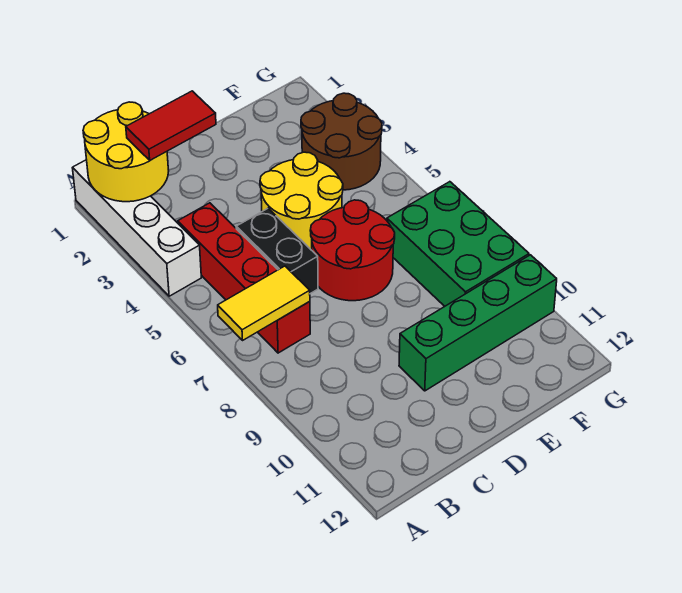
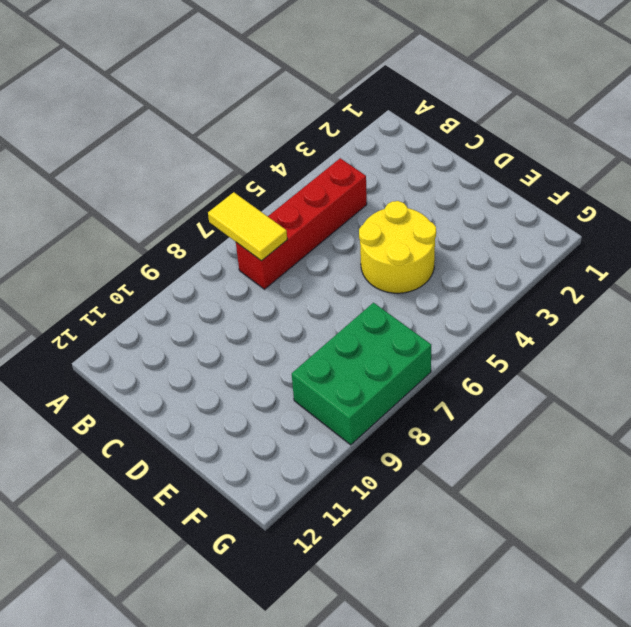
none -> white brick A1:A4 level 1
none -> black brick C5:C6 level 1

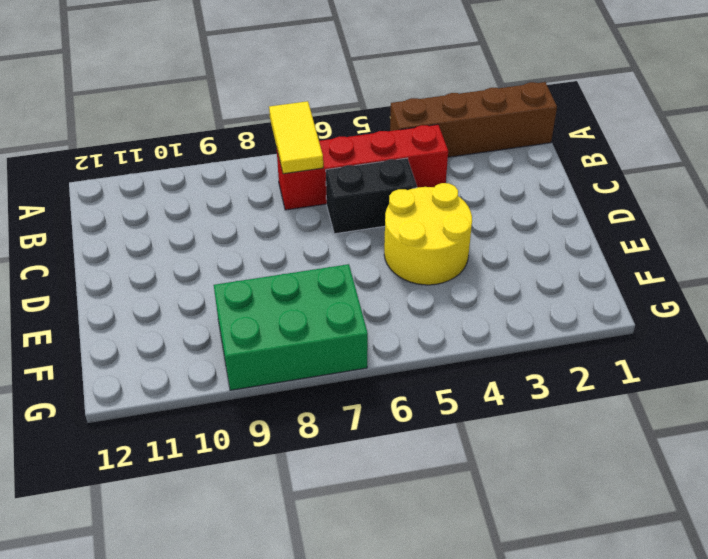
brown brick A1:A4 level 1 -> white brick A1:A4 level 1
none -> red round brick D6:E7 level 1
none -> green brick D10:G10 level 1

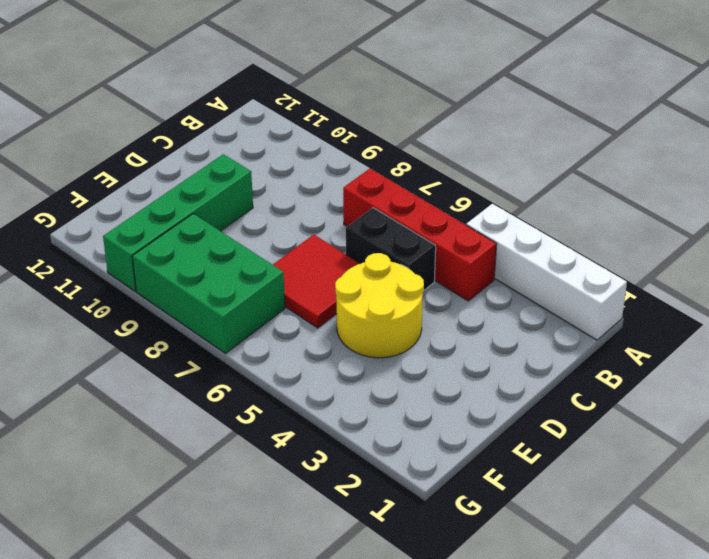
red tile D6:E7 level 1 -> red round brick D6:E7 level 1
none -> brown round brick F3:G4 level 1
none -> yellow round brick A1:B2 level 2

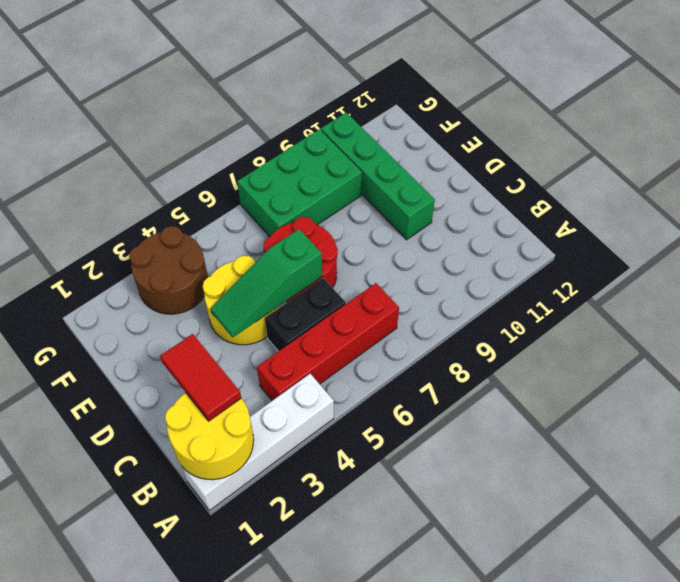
green slope D4:D6 level 2 top 6 -> none
none -> yellow tile A7:B7 level 2

